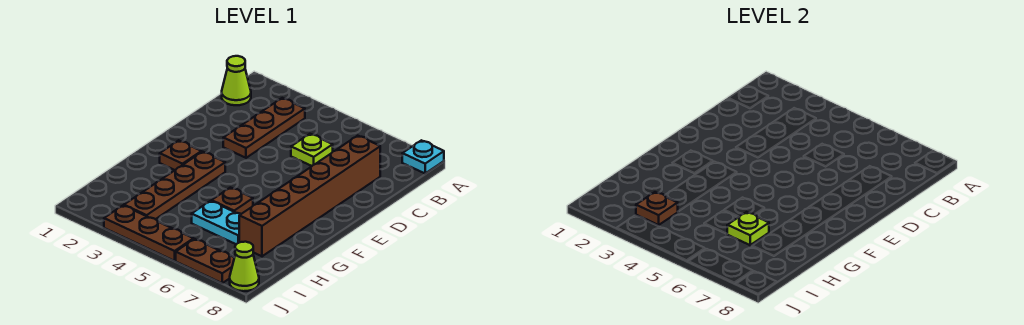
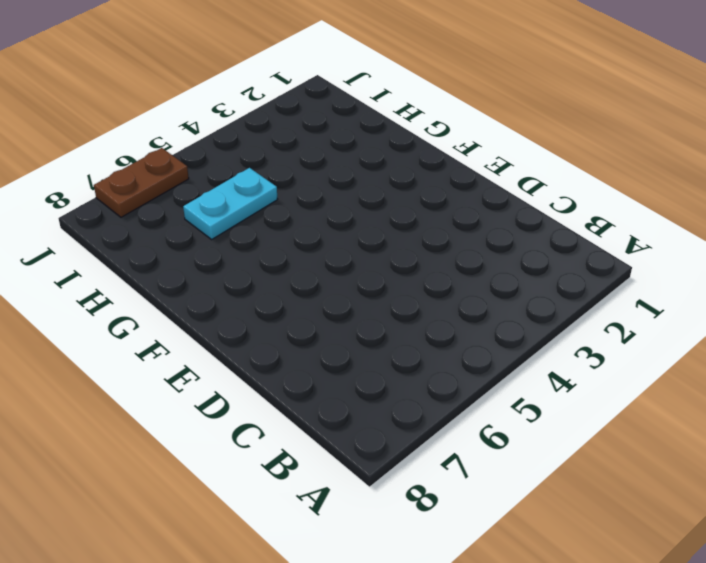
none -> cyan plate A8 level 1
none -> lime cone B1 level 1
none -> brown plate B3:D3 level 1

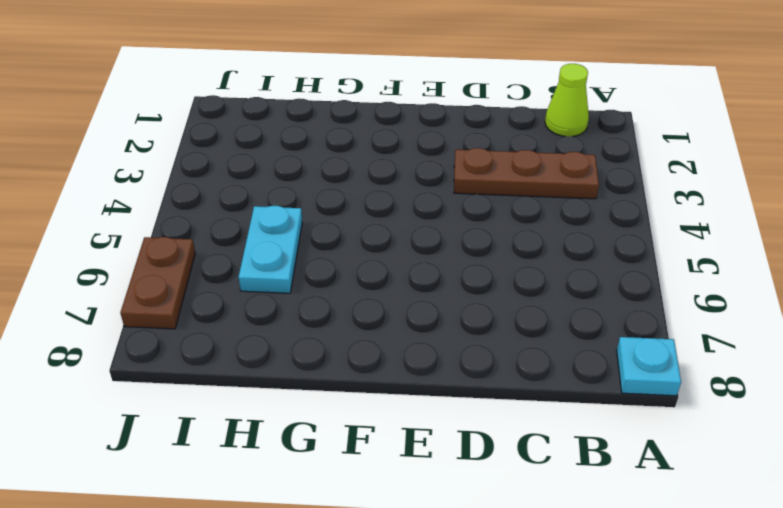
none -> lime plate C5 level 1
none -> brown brick C7:H7 level 1
none -> brown plate F2 level 1

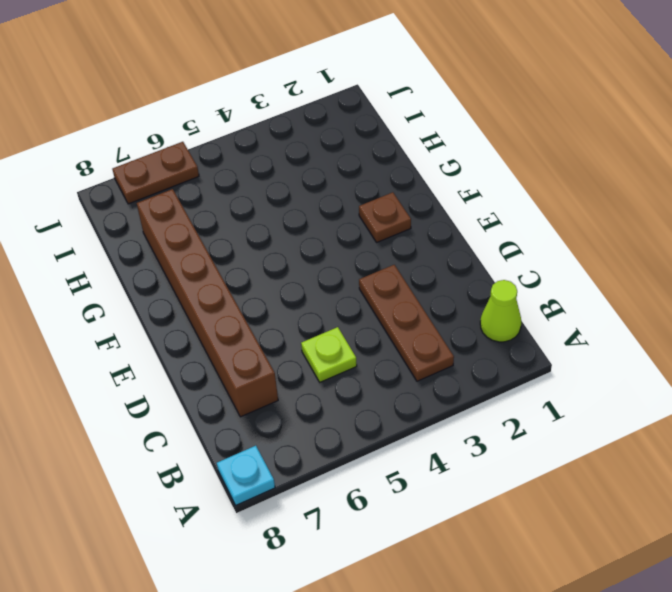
none -> brown plate F3:I3 level 1
none -> brown plate G5 level 1
none -> cyan plate H5:H6 level 1

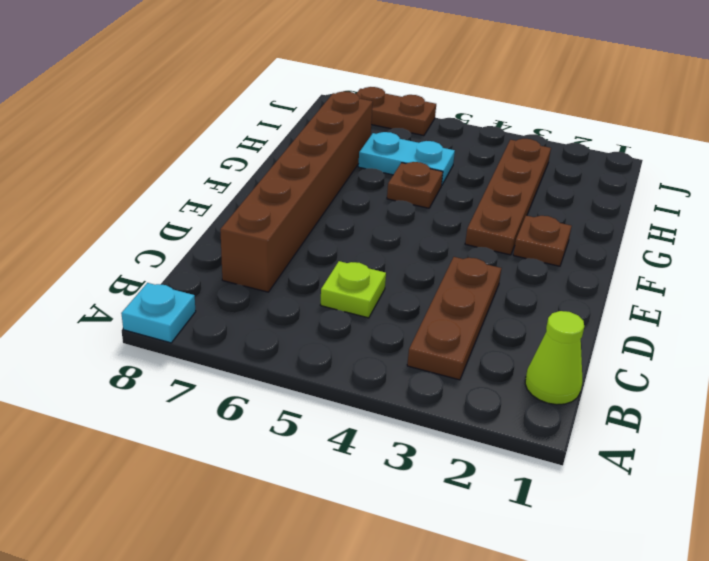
none -> brown plate J3:J5 level 1
none -> lime cone J8 level 1
none -> lime plate H6 level 2

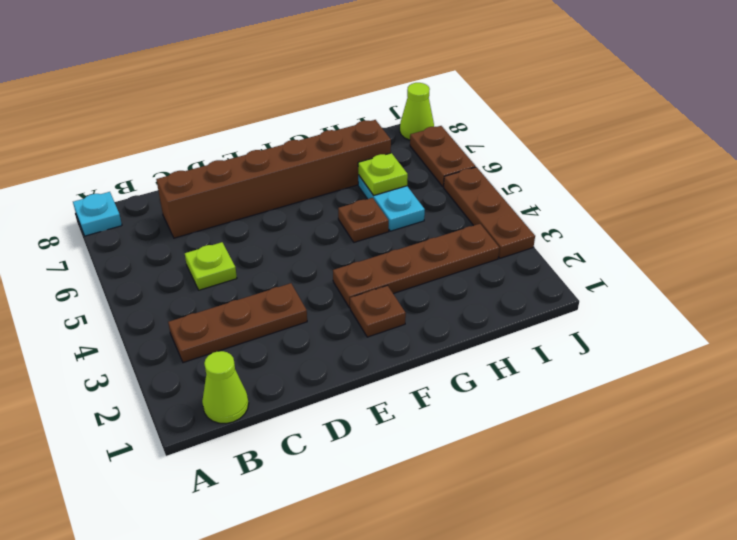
none -> brown plate I3 level 2

